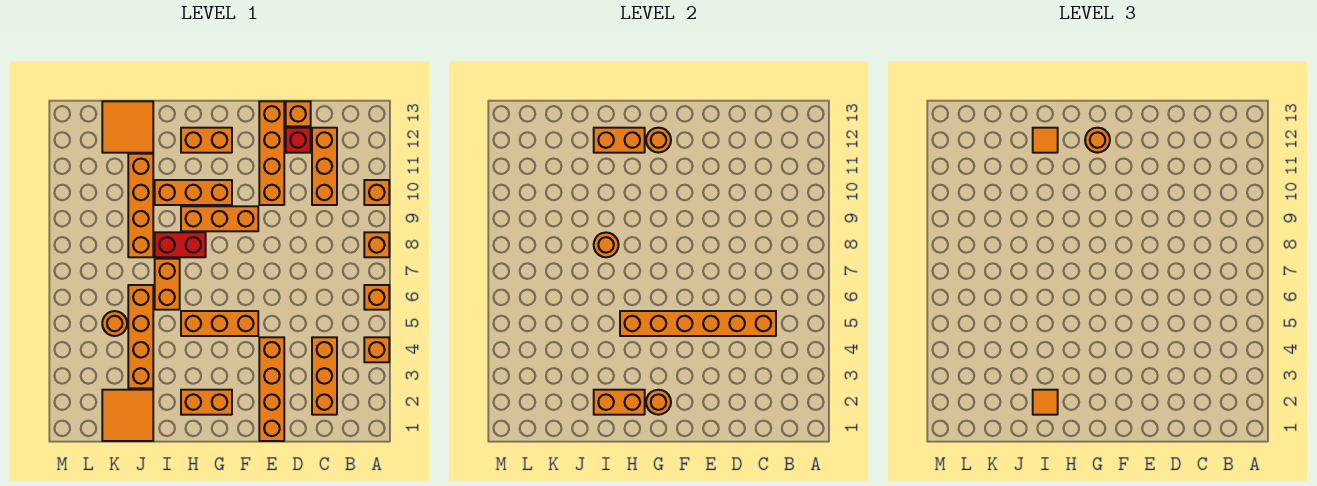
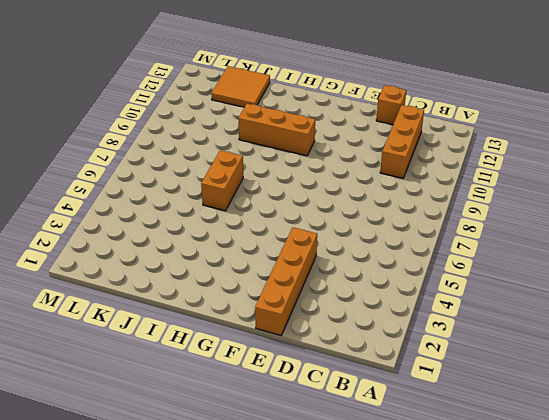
none -> orange brick A4 level 1
none -> orange brick A6 level 1
none -> orange brick A8 level 1
none -> orange brick A10 level 1

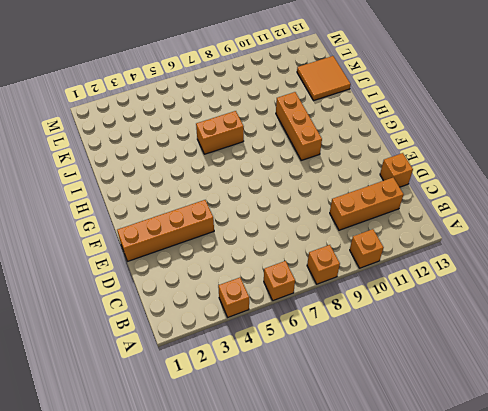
none -> orange brick C2:C4 level 1
none -> red brick D12 level 1
none -> orange brick E10:E13 level 1
none -> orange brick F5:H5 level 1

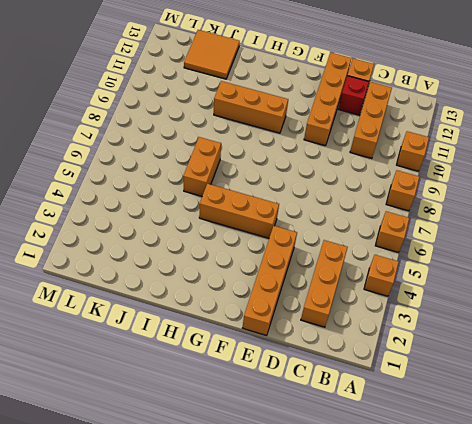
none -> orange brick F9:H9 level 1
none -> orange brick G2:H2 level 1
none -> orange brick G12:H12 level 1
none -> red brick H8:I8 level 1

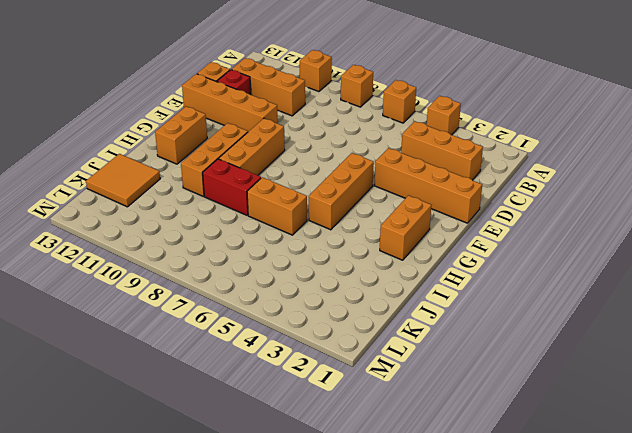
red brick I8:I9 level 1 -> red brick H8:I8 level 1
none -> orange tile J1:K2 level 1
none -> orange brick J3:J6 level 1
none -> orange brick J8:J11 level 1
none -> orange round brick K5 level 1

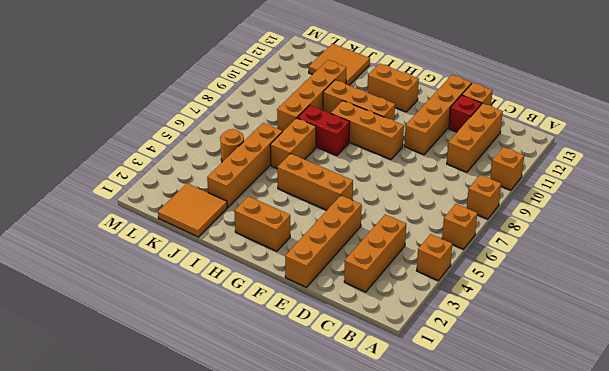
none -> orange brick C5:H5 level 2
none -> orange round brick G2 level 2
none -> orange round brick G12 level 2
none -> orange brick H2:I2 level 2

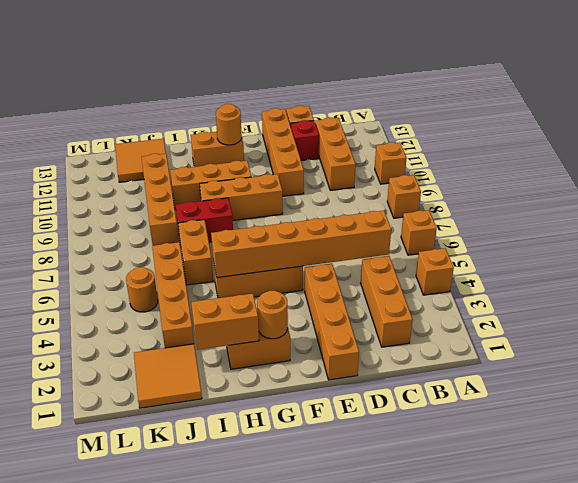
none -> orange brick H12:I12 level 2
none -> orange round brick I8 level 2
none -> orange round brick G12 level 3
none -> orange tile I2 level 3

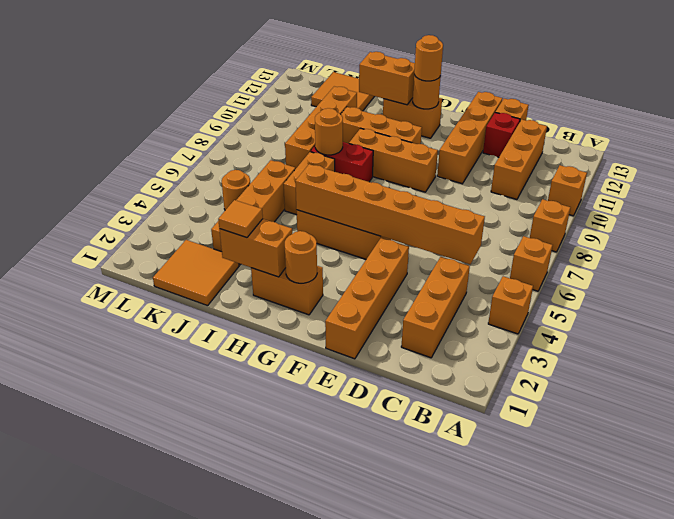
none -> orange tile I12 level 3

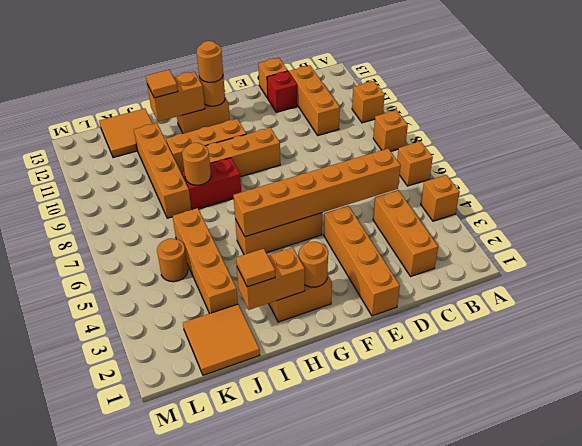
none -> orange brick E10:E13 level 1
none -> orange brick I6:I7 level 1

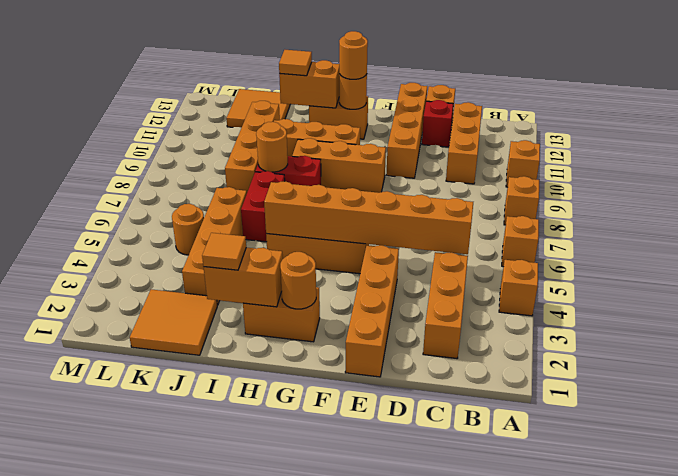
red brick I6:I7 level 1 -> orange brick I6:I7 level 1

